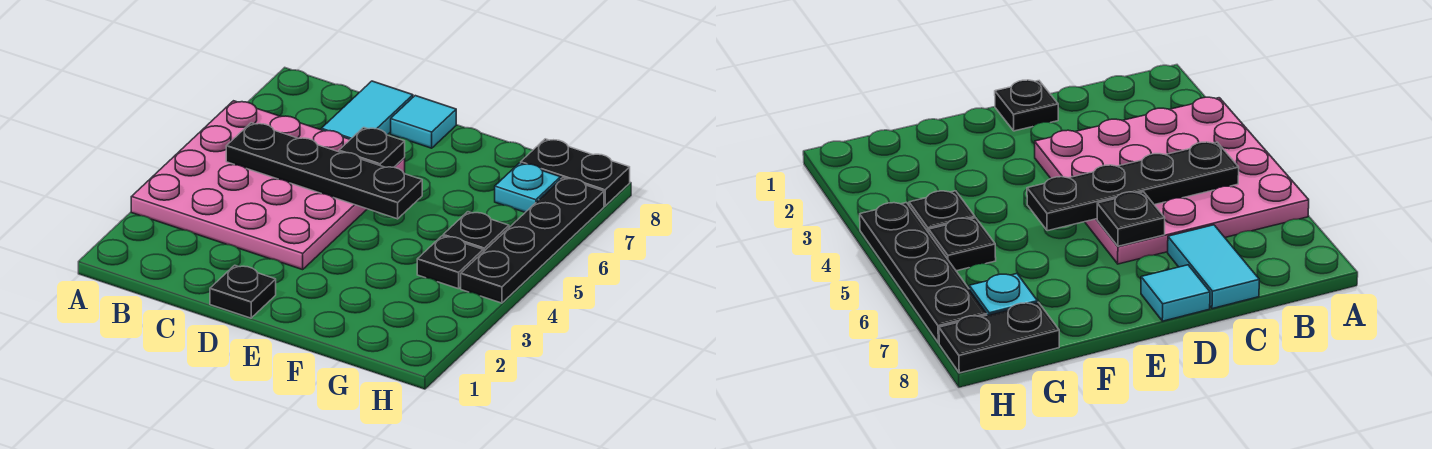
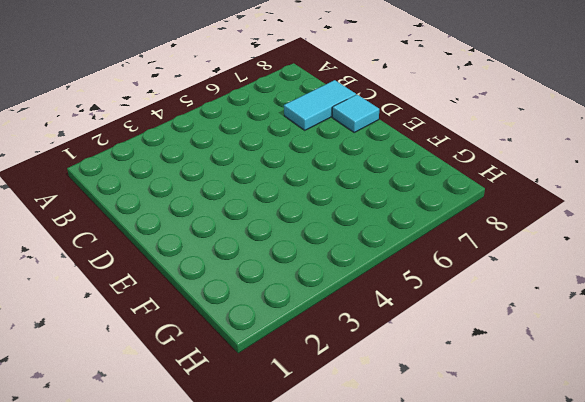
none -> pink plate A3:D6 level 1
none -> black plate D1 level 1

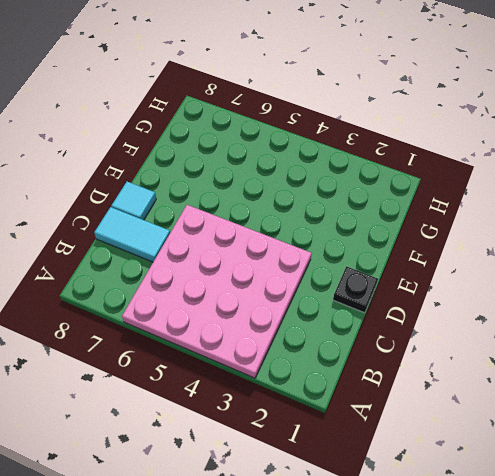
none -> black plate G4 level 1
none -> black plate G5 level 1

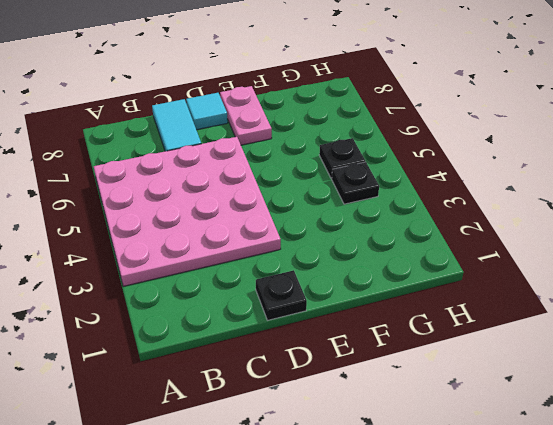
pink plate E7:E8 level 1 -> none
none -> cyan plate G7 level 1
none -> black plate G8:H8 level 1

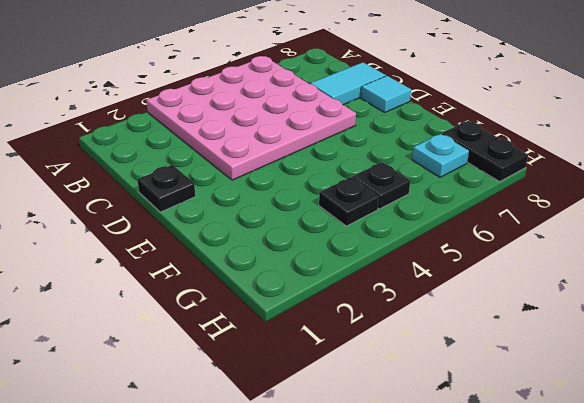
none -> black plate H4:H7 level 1
none -> black plate B5:E5 level 2

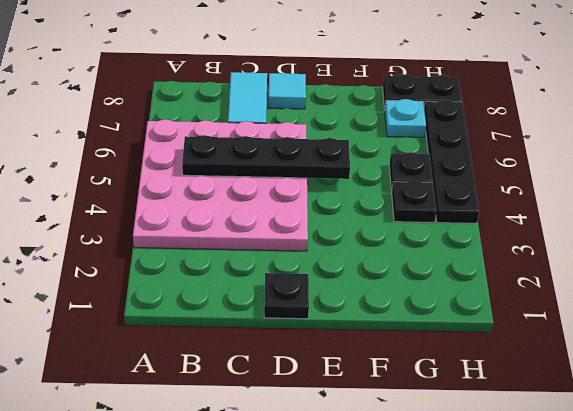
none -> black plate D6 level 2

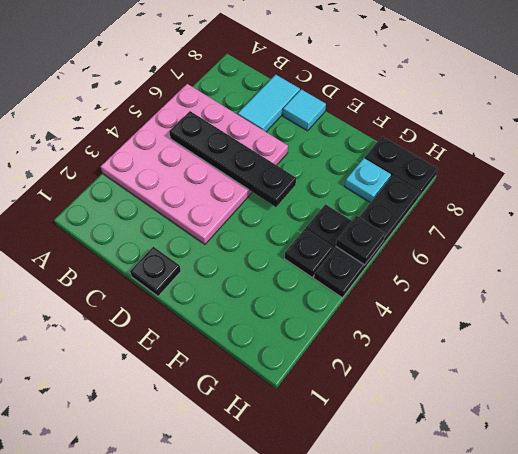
black plate H5 level 2 -> black plate D6 level 2

